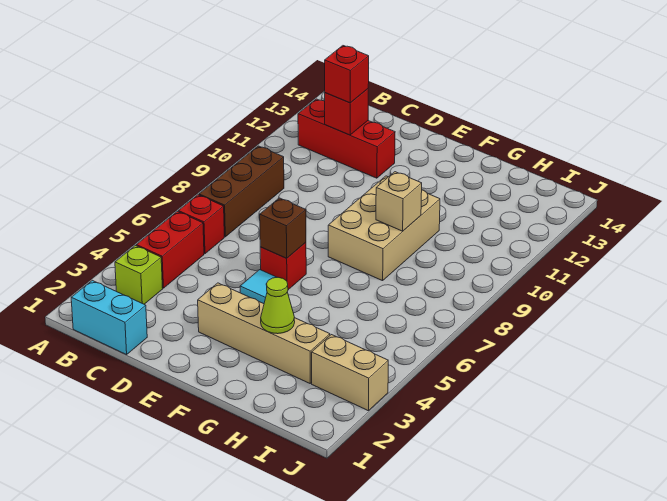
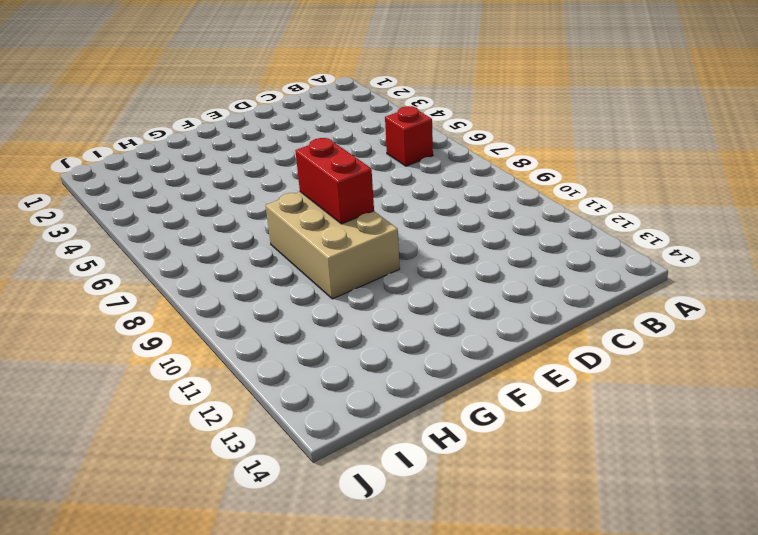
red brick F8:F9 level 2 -> red brick B4:B5 level 1
none -> cyan brick B1:C1 level 1
none -> lime brick B3 level 1
none -> brown brick B7:B9 level 1

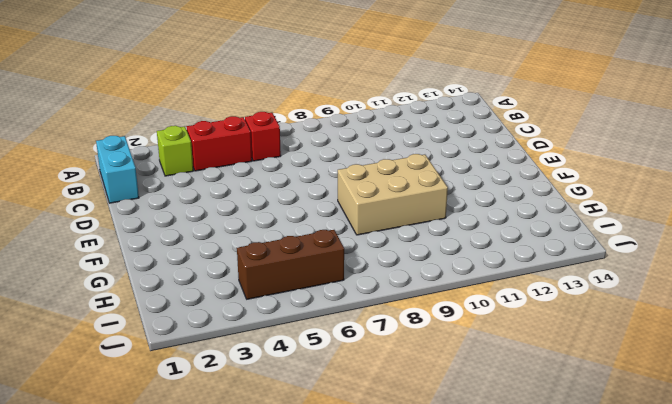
brown brick I4:I6 level 1 -> brown brick B7:B9 level 1
none -> red brick B12:D12 level 1
none -> tan brick E3:H3 level 1
none -> cyan tile E5 level 1

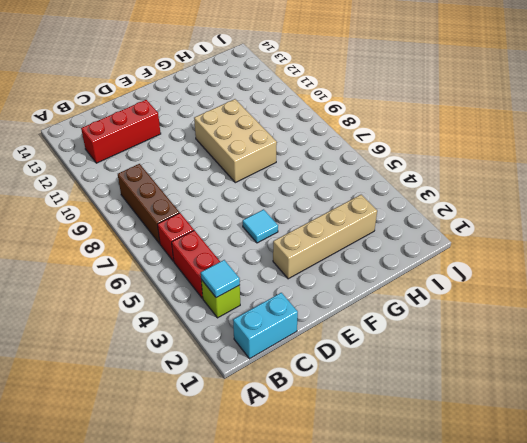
cyan tile B3 level 2 -> none
none -> red brick E6 level 1
none -> tan brick I3:J3 level 1
none -> red brick C12 level 2

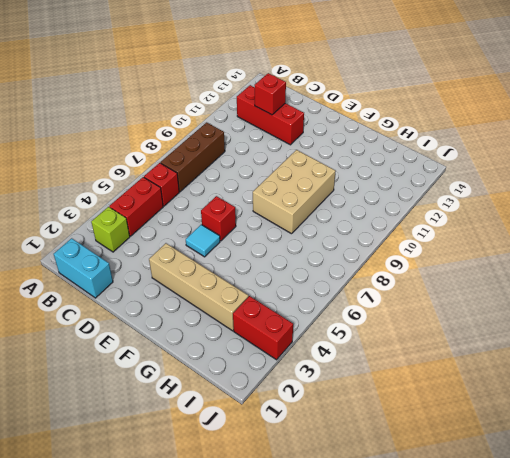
red brick I3:J3 level 1 -> tan brick I3:J3 level 1
none -> brown brick E6 level 2
none -> lime cone G3 level 2
none -> tan brick G9 level 2

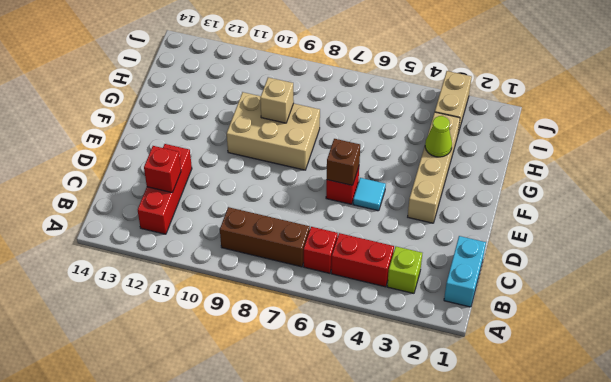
none -> red brick C12 level 3

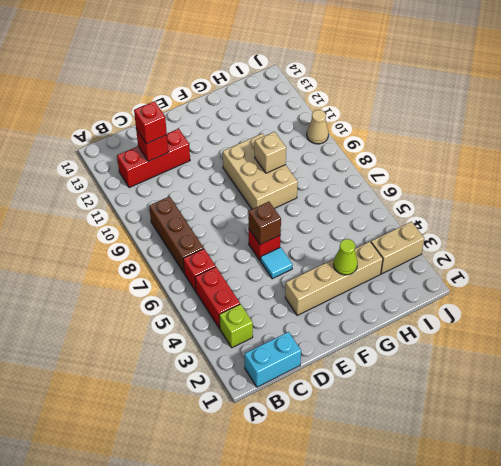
tan cone J10 level 1 -> none

